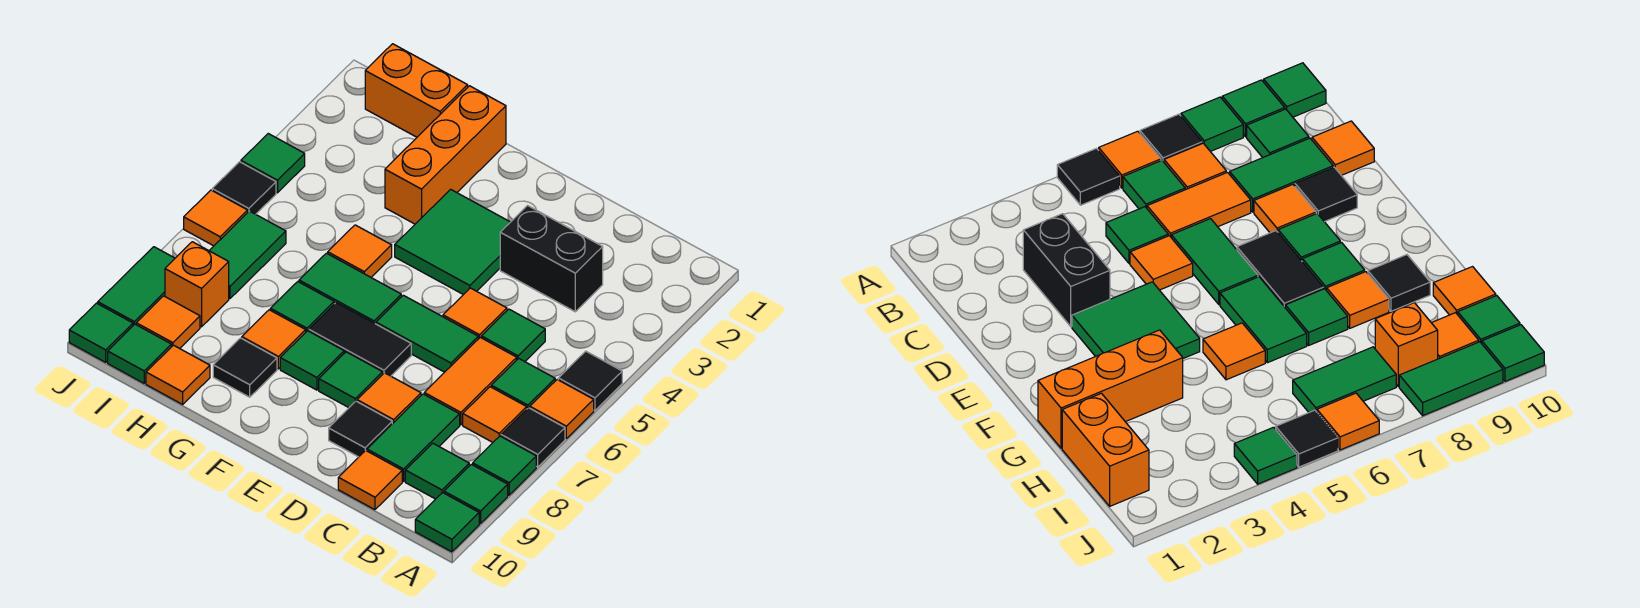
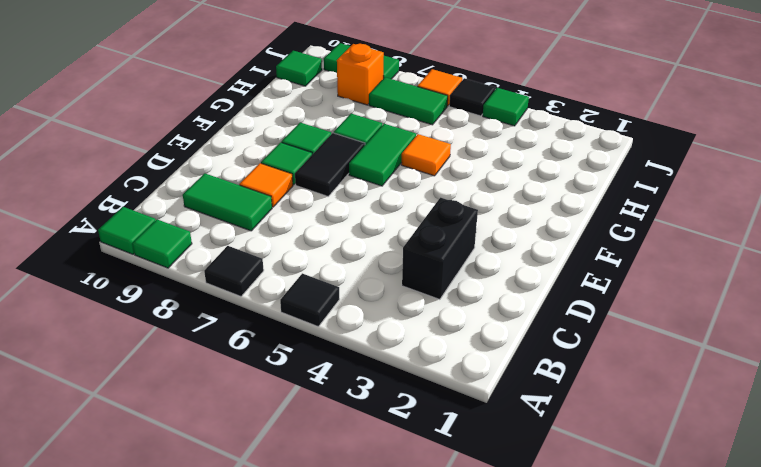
none -> orange tile A6 level 1
none -> green tile A8 level 1
none -> green tile B6 level 1
none -> orange tile B7 level 1

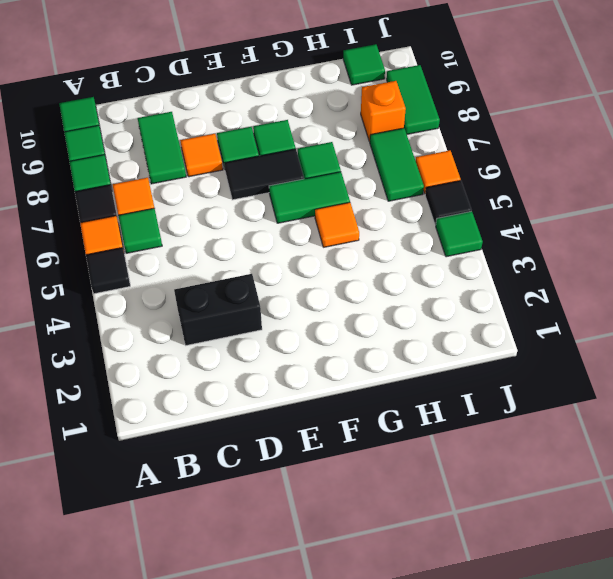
none -> green tile B9 level 1
none -> green tile C5 level 1
none -> orange tile C6:C7 level 1
none -> orange tile C10 level 1

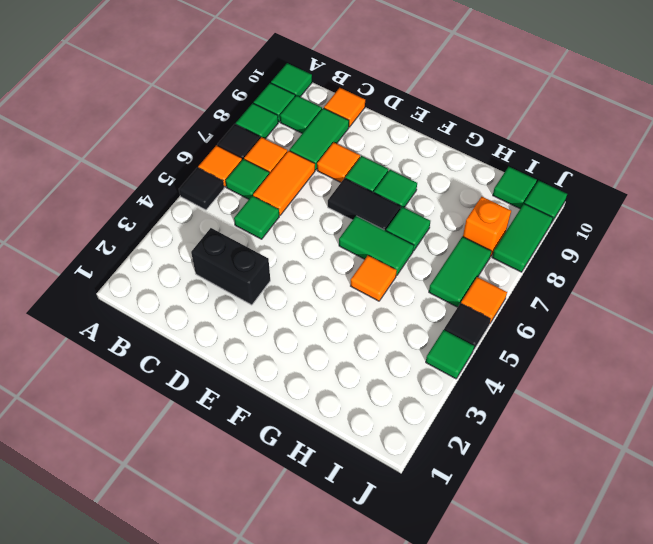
none -> orange tile D5 level 1
none -> green tile D6:E6 level 1
none -> black tile D9 level 1
none -> green tile E3:F4 level 1

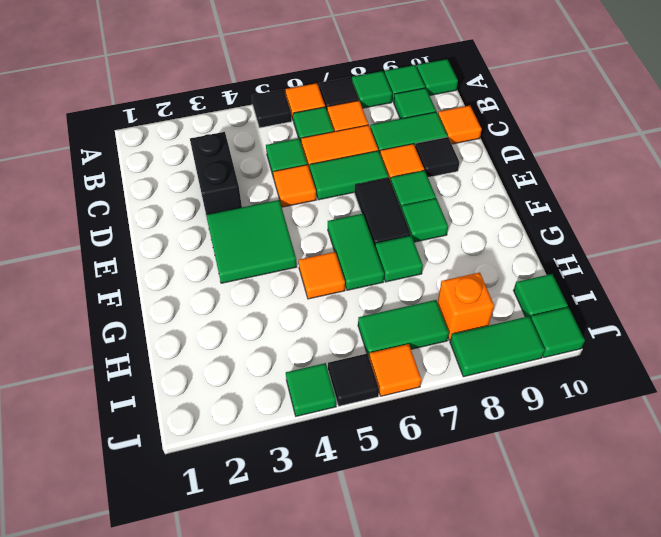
green tile D6:D7 level 1 -> green tile D6:E6 level 1
none -> orange brick G1:G3 level 1
none -> orange tile G8 level 1
none -> black tile G9 level 1
none -> orange brick H1:I1 level 1

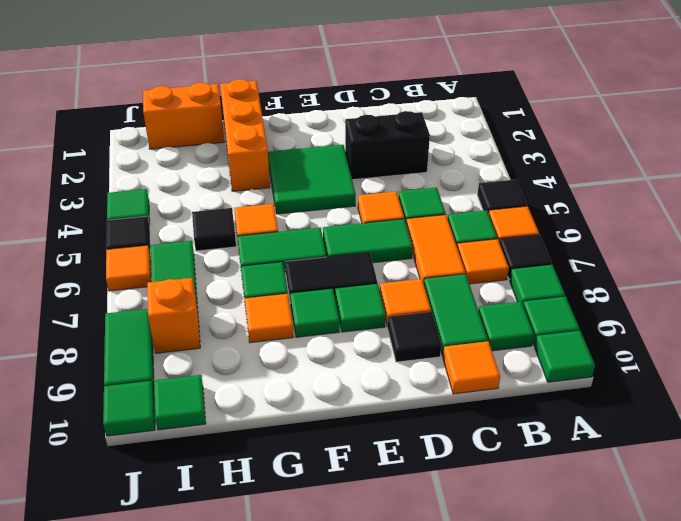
black tile H5 level 1 -> black tile G9 level 1
none -> orange tile H10 level 1
none -> orange tile I9 level 1

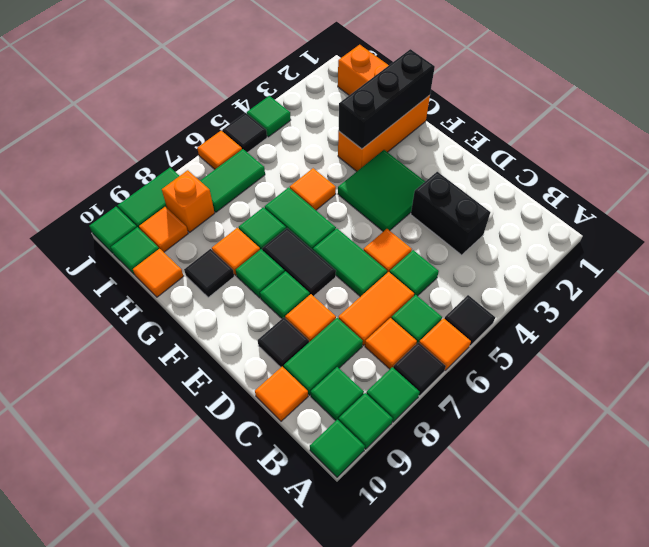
black brick G1:G3 level 2 -> none

